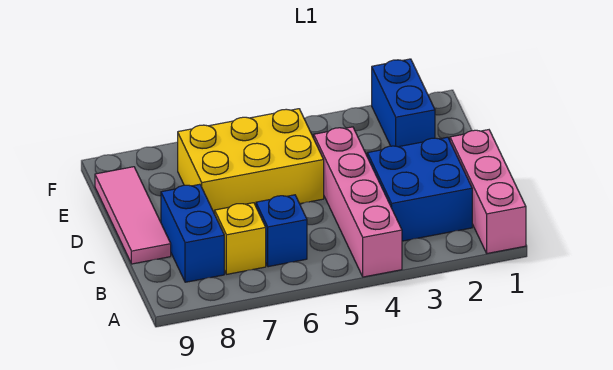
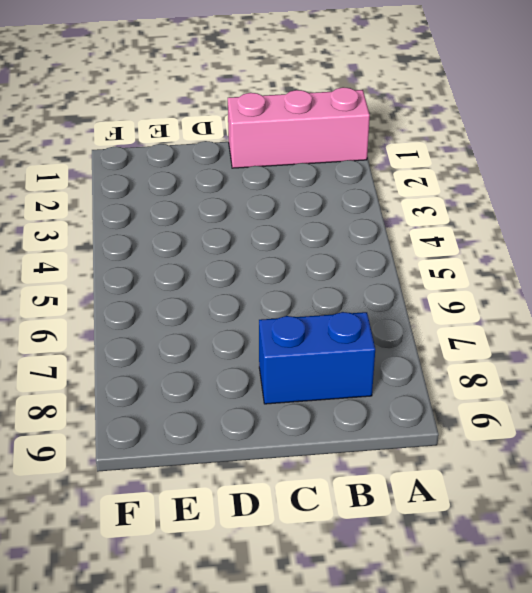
none -> pink brick A4:D4 level 1
none -> blue brick B2:C3 level 1

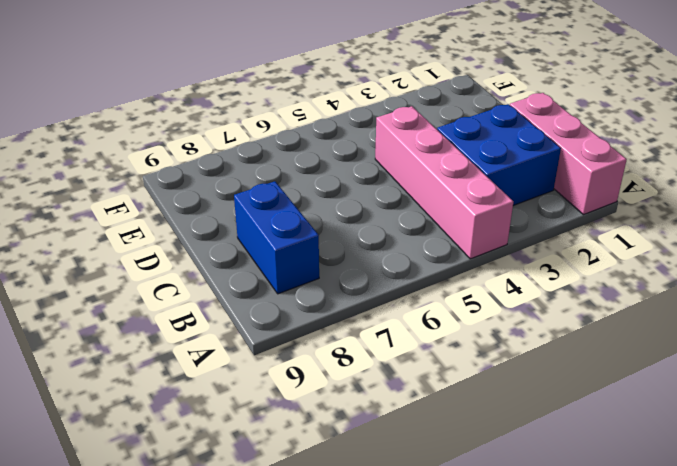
none -> blue brick B6 level 1
none -> yellow brick B7 level 1

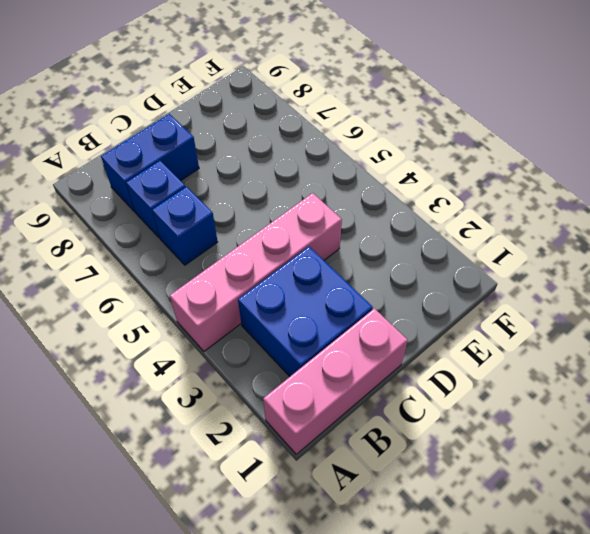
blue brick B7 level 1 -> yellow brick B7 level 1
none -> pink tile C9:E9 level 1
none -> yellow brick D5:E7 level 1

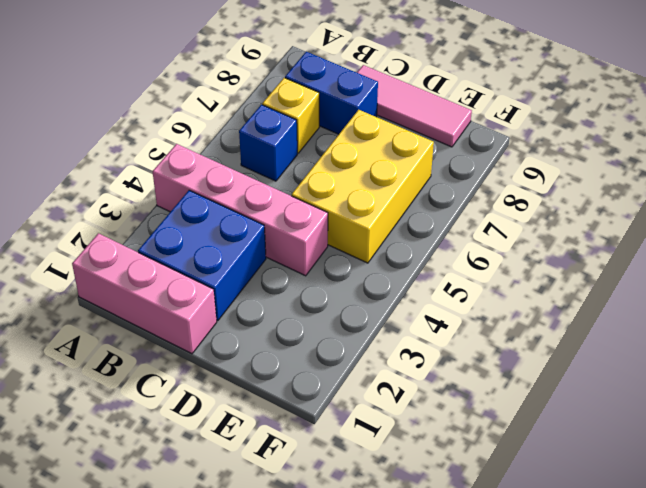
none -> blue brick E2:F2 level 1

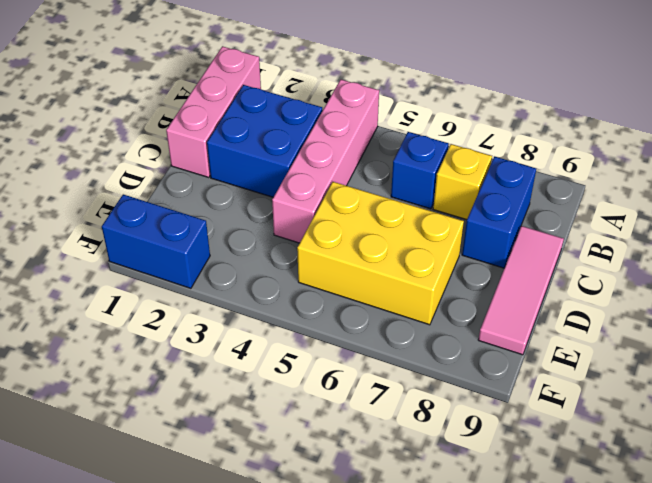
blue brick F1:F2 level 1 -> blue brick E2:F2 level 1

